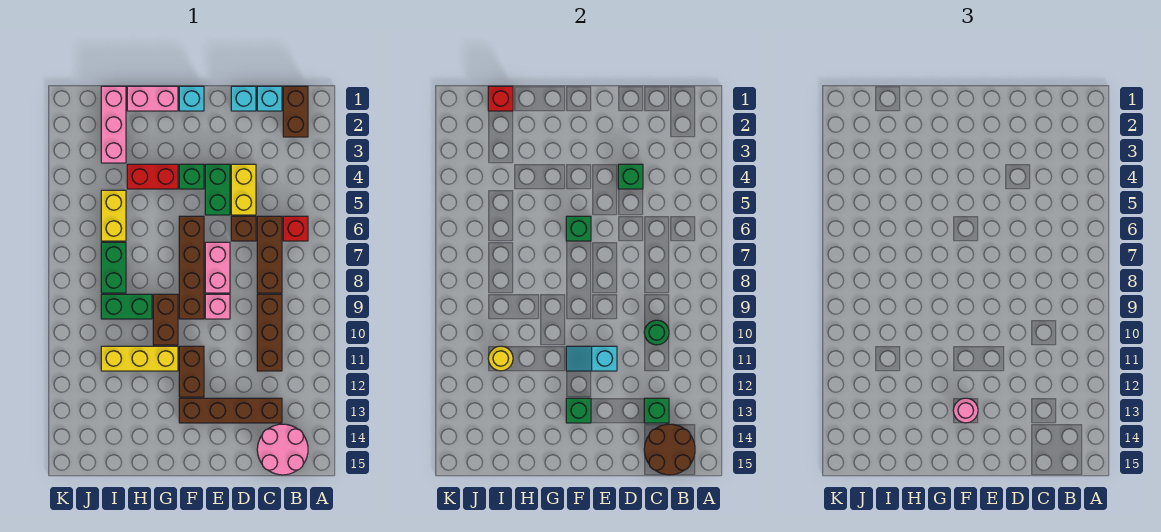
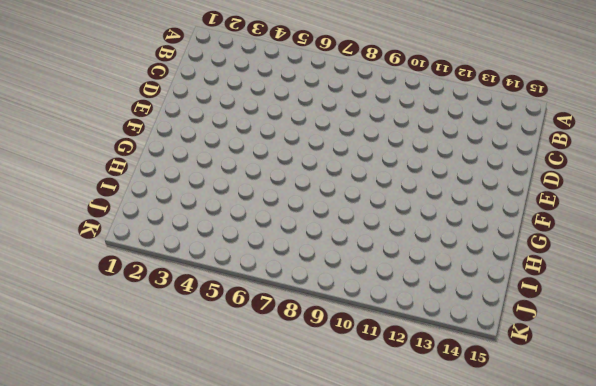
none -> brown brick B1:B2 level 1
none -> red brick B6 level 1
none -> pink round brick B14:C15 level 1
none -> cyan brick C1 level 1

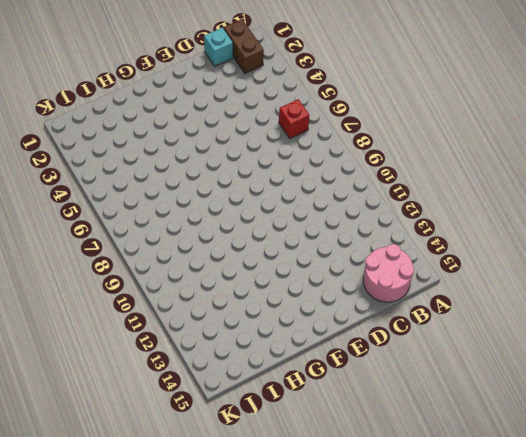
none -> brown brick C6:C8 level 1
none -> brown brick C9:C11 level 1
none -> brown brick C13:F13 level 1
none -> cyan brick D1 level 1

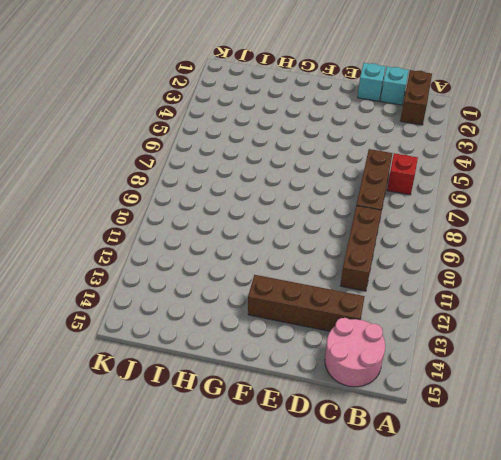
none -> yellow brick D4:D5 level 1
none -> brown brick D6 level 1
none -> green brick E4:E5 level 1
none -> pink brick E7:E8 level 1

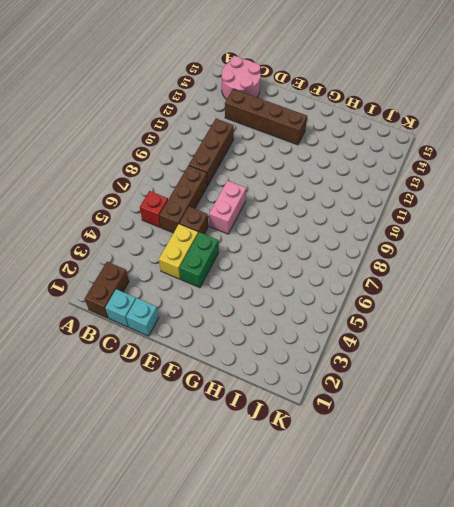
none -> pink brick E9 level 1
none -> cyan brick F1 level 1
none -> green brick F4 level 1
none -> brown brick F6:F9 level 1

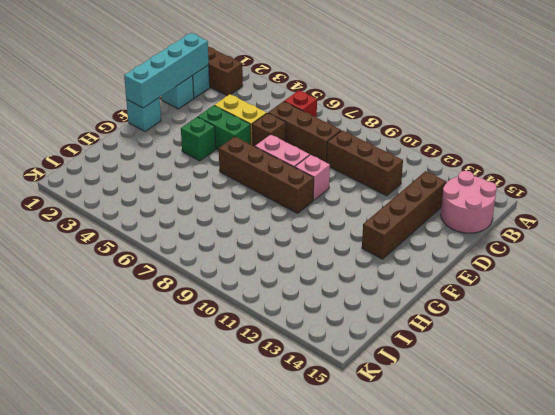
cyan brick C1:F1 level 2 -> none
none -> brown brick F11:F12 level 1
none -> pink brick G1:H1 level 1
none -> red brick G4:H4 level 1
none -> brown brick G9:G10 level 1

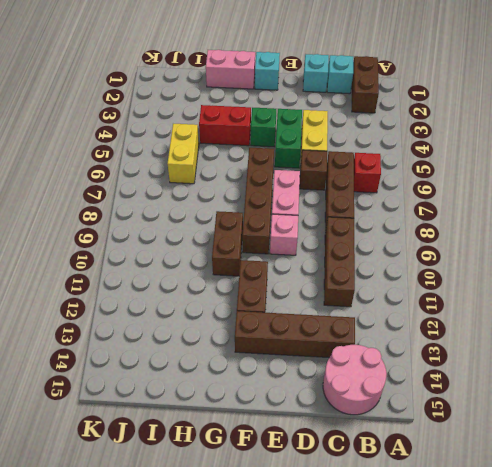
none -> yellow brick G11:I11 level 1
none -> green brick H9:I9 level 1
none -> pink brick I1:I3 level 1
none -> green brick I7:I8 level 1

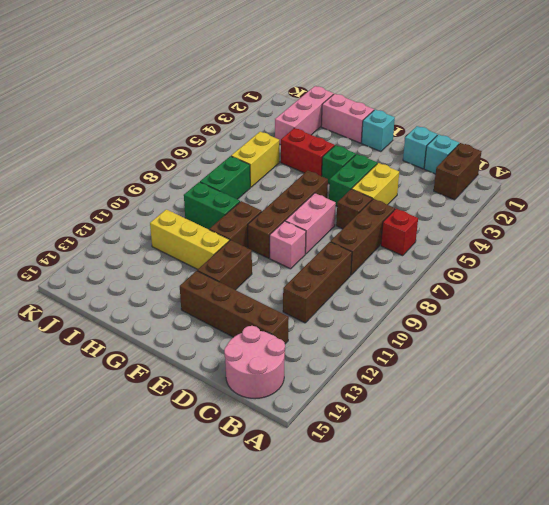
none -> brown round brick B14:C15 level 2
none -> green round brick C10 level 2
none -> green brick C13 level 2
none -> green brick D4 level 2

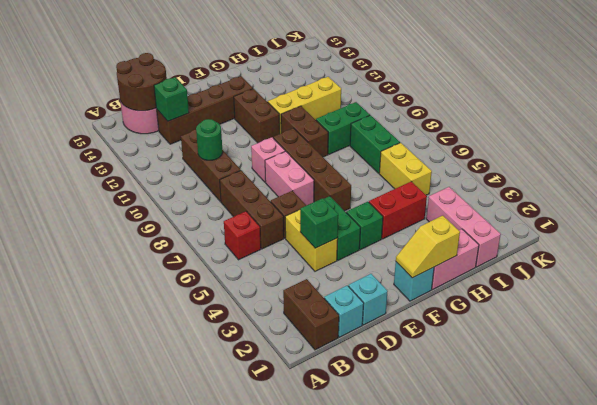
yellow slope F1:G1 level 2 top G -> none
none -> cyan slope E11:F11 level 2 top E
none -> green brick F6 level 2
none -> green brick F13 level 2
none -> red brick I1 level 2

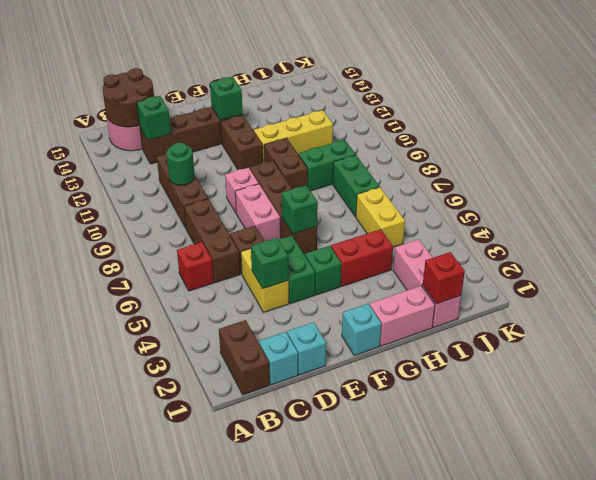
none -> cyan slope E11:F11 level 2 top E
none -> yellow round brick I11 level 2
none -> pink round brick F13 level 3

